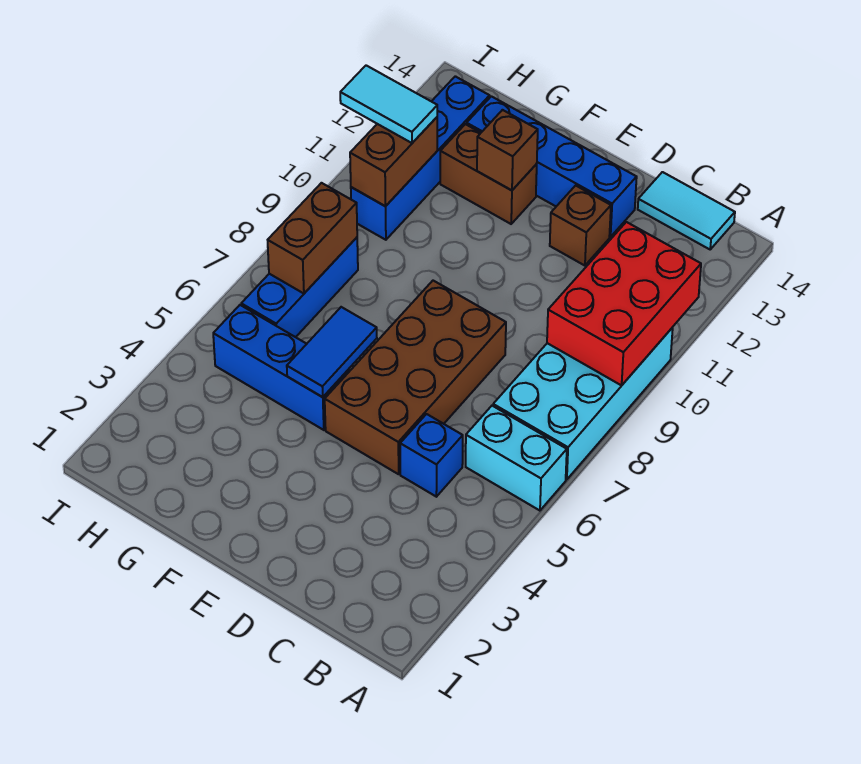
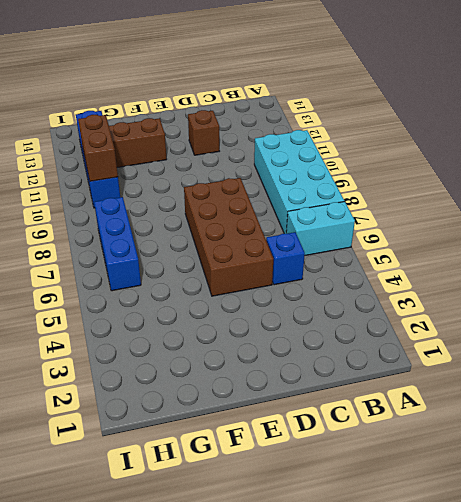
none -> cyan tile B14:C14 level 1
none -> blue brick D13:G13 level 1
none -> blue brick F5:H5 level 1

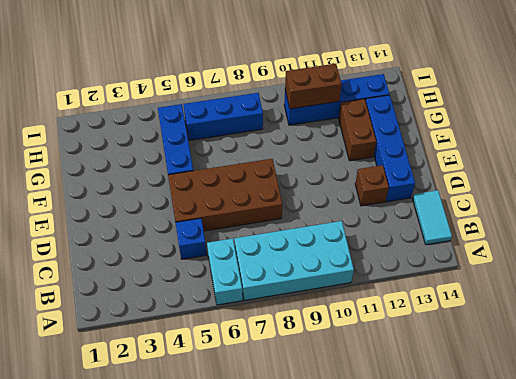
none -> red brick A9:B11 level 2
none -> blue tile F5:F6 level 2
none -> brown brick F12 level 2

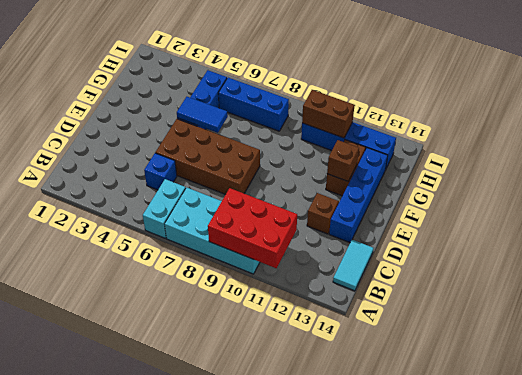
none -> brown brick H7:H8 level 2
none -> cyan tile H11:I11 level 3

